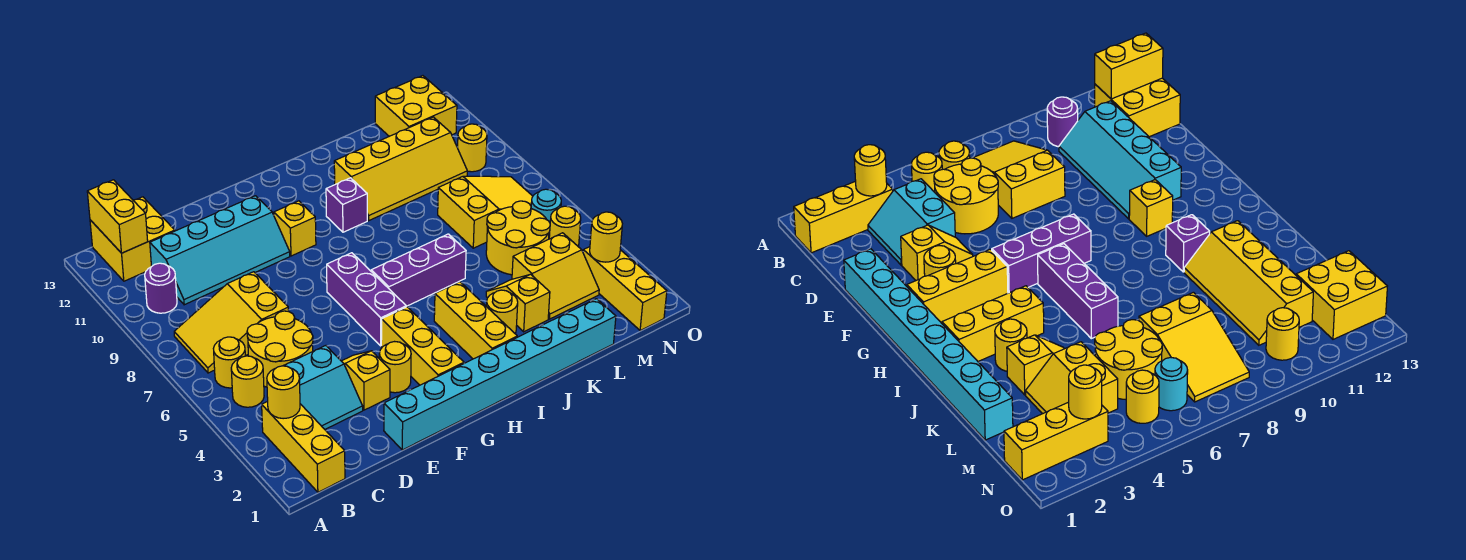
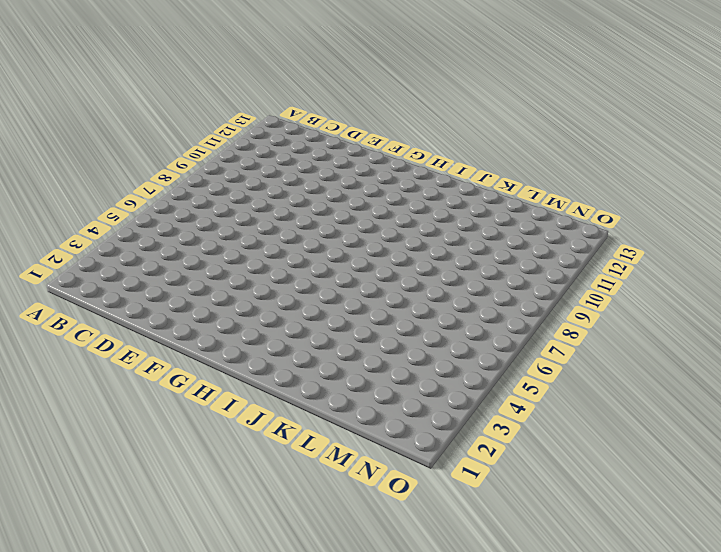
none -> yellow brick B1:B3 level 1
none -> yellow round brick B5 level 1
none -> yellow round brick B6 level 1
none -> yellow slope B7:D8 level 1 top D

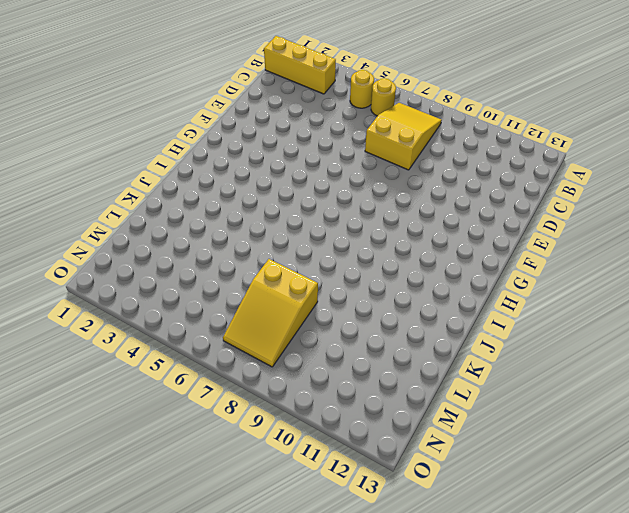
none -> purple round brick B10 level 1
none -> yellow brick B12:C13 level 1
none -> cyan slope C3:D4 level 1 top 4
none -> yellow round brick C5:D6 level 1

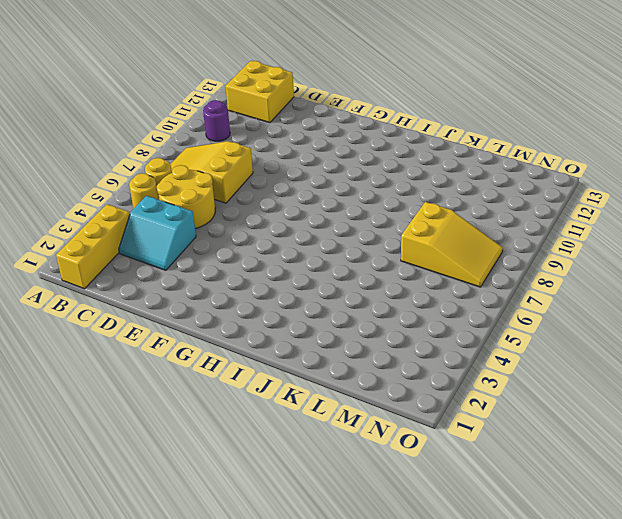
none -> cyan slope C10:F11 level 1 top 11
none -> cyan brick E1:L1 level 1
none -> yellow slope E3:E4 level 1 top 3
none -> yellow round brick F3 level 1

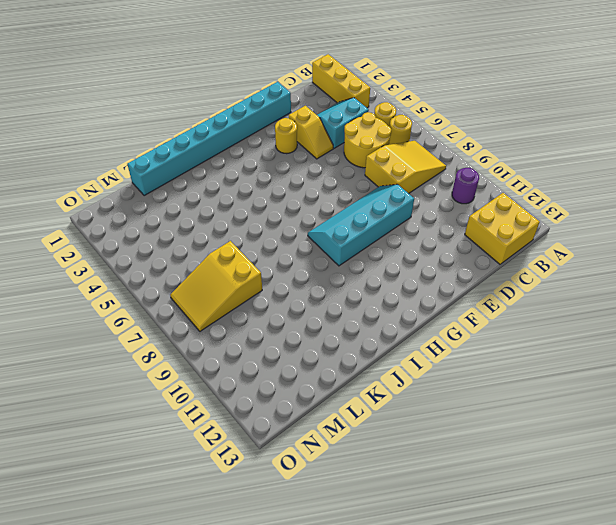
cyan slope E8:H9 level 1 top 9 -> cyan slope C10:F11 level 1 top 11
none -> yellow brick G2:G4 level 1
none -> purple brick G5:G7 level 1
none -> yellow brick G10 level 1
none -> purple brick H6:J6 level 1

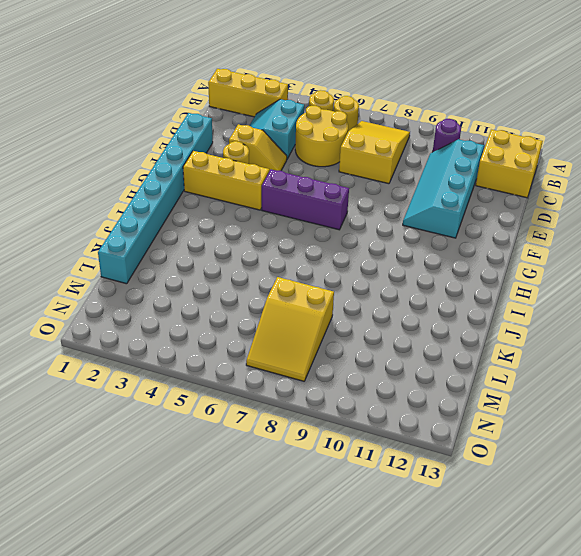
none -> yellow brick G10 level 1
none -> purple brick H6:J6 level 1
none -> yellow brick I2:I4 level 1
none -> purple brick I10 level 1

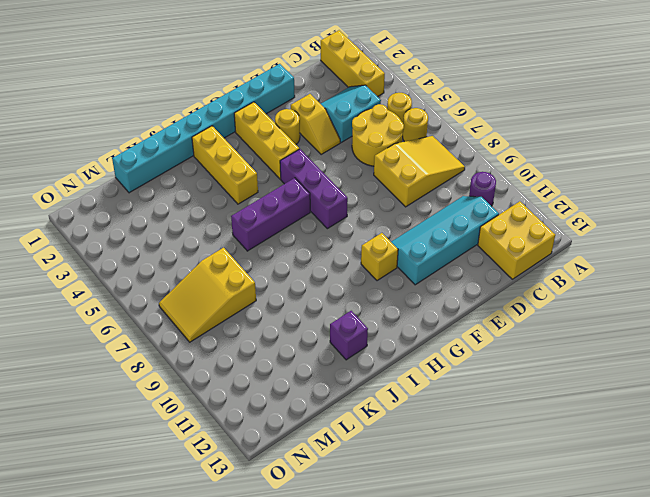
purple brick J12 level 1 -> purple brick I10 level 1
none -> yellow round brick J3 level 1
none -> yellow slope J10:M11 level 1 top 11
none -> yellow slope K3:K4 level 1 top 3
none -> yellow slope L3:M4 level 1 top 4

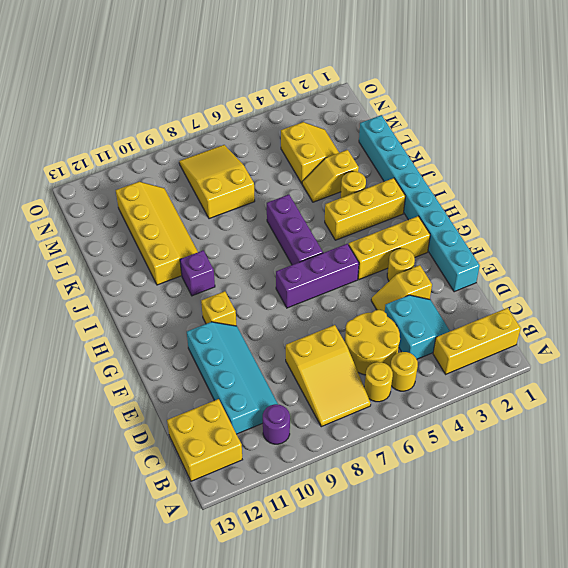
none -> yellow round brick L5:M6 level 1
none -> yellow brick M12:N13 level 1
none -> yellow brick N1:N3 level 1
none -> yellow round brick N5 level 1

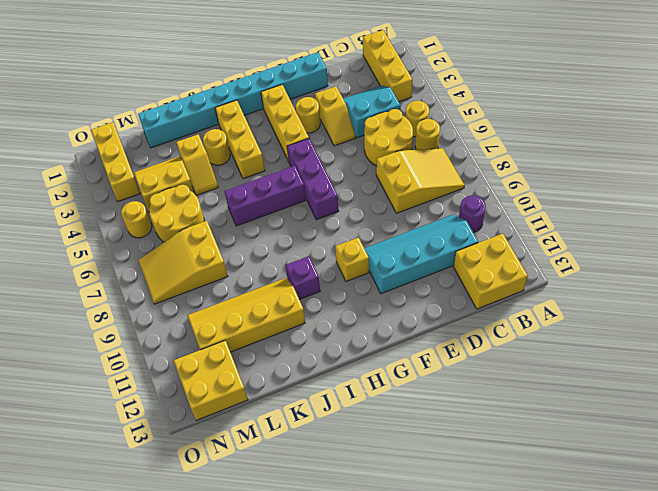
none -> cyan round brick N6 level 1
none -> yellow round brick N10 level 1
none -> yellow round brick B3 level 2
none -> yellow brick B12:B13 level 2

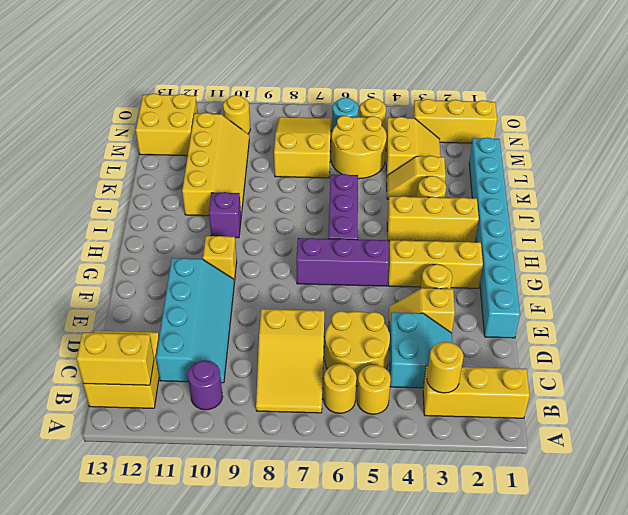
none -> yellow round brick N3 level 2

